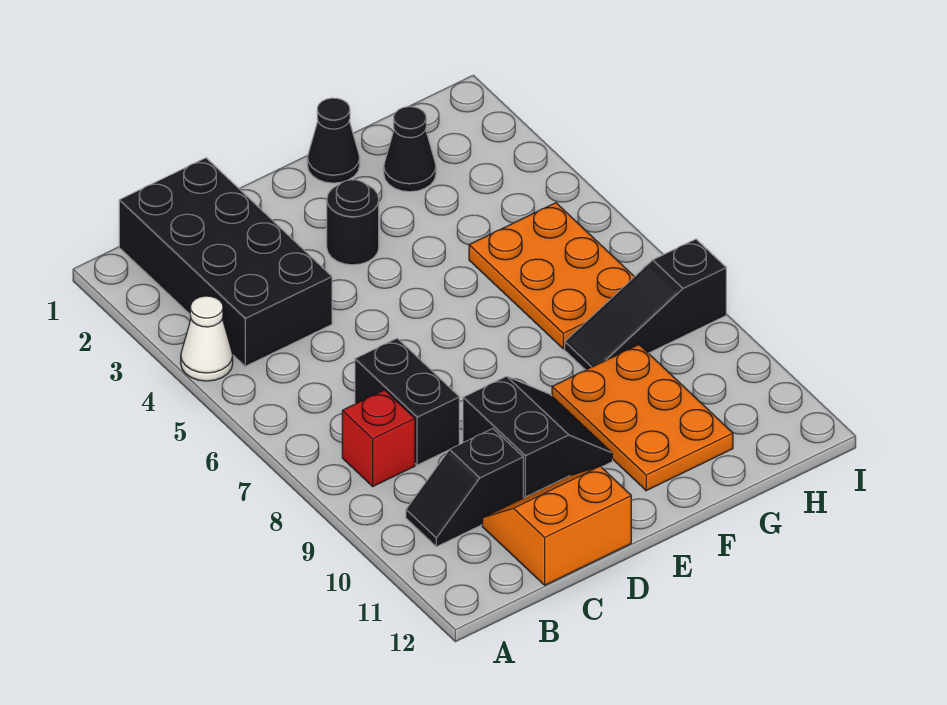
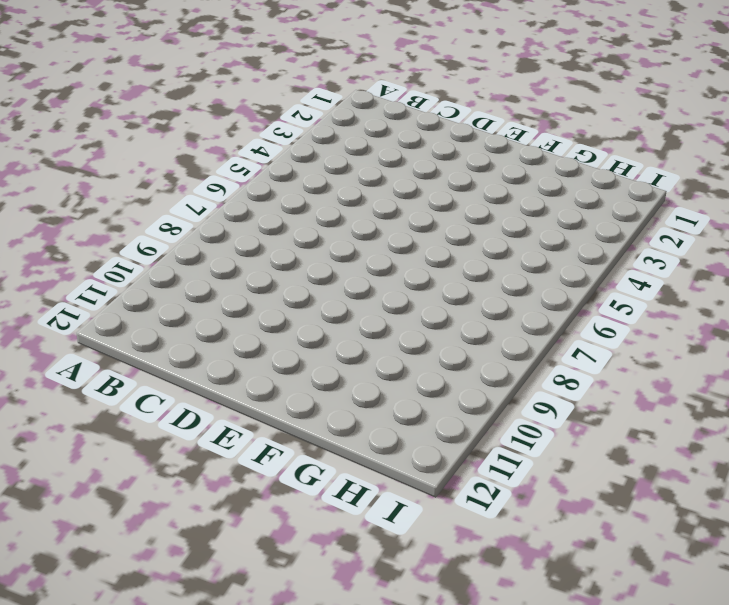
none -> white cone A4 level 1
none -> black brick B1:C4 level 1
none -> red brick B8 level 1

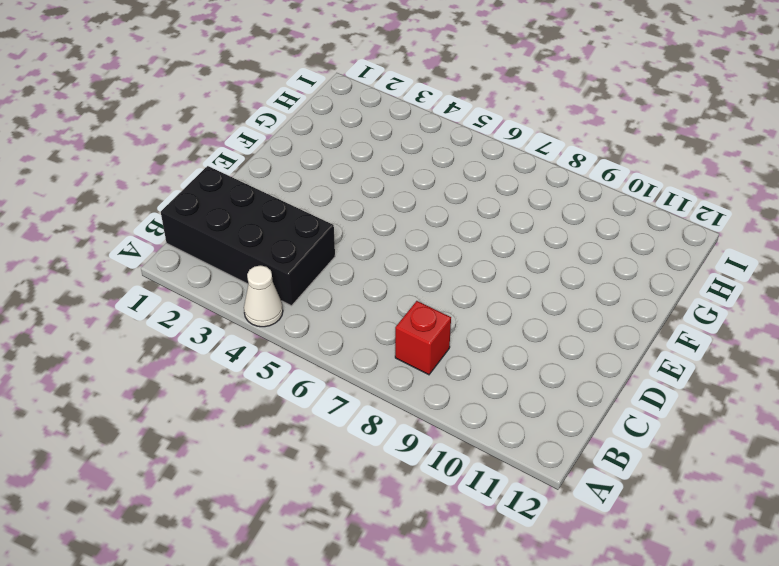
none -> black slope B10:C10 level 1 top C
none -> black brick C7:C8 level 1
none -> orange slope C11:D12 level 1 top 12

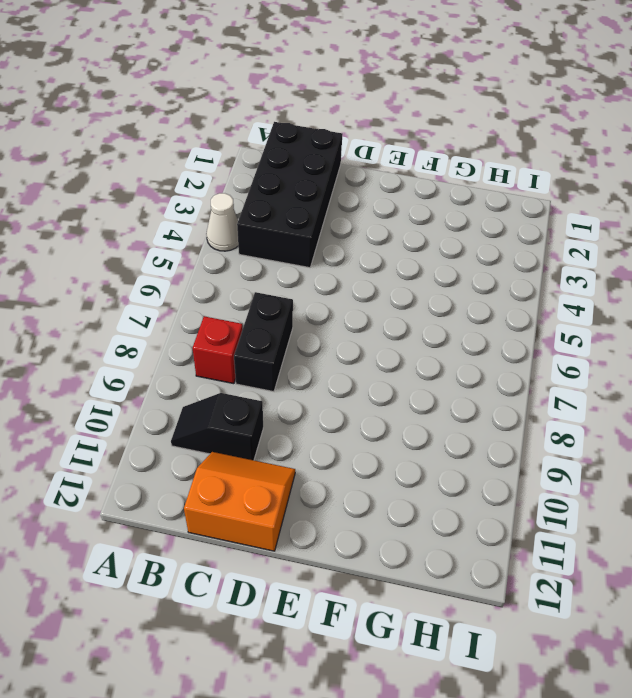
none -> black slope D9:E10 level 1 top D
none -> black round brick E3 level 1
none -> black cone F1 level 1

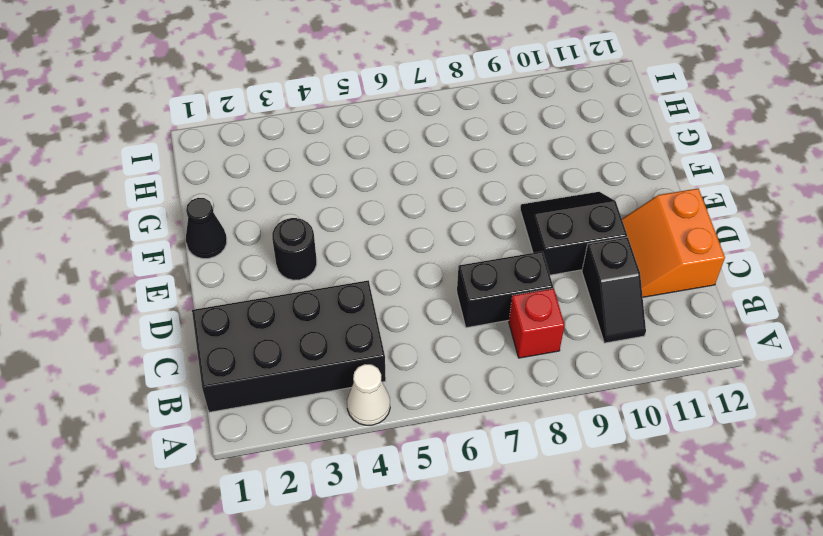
none -> orange plate F9:G11 level 1
none -> black cone G2 level 1
none -> orange plate G5:H7 level 1

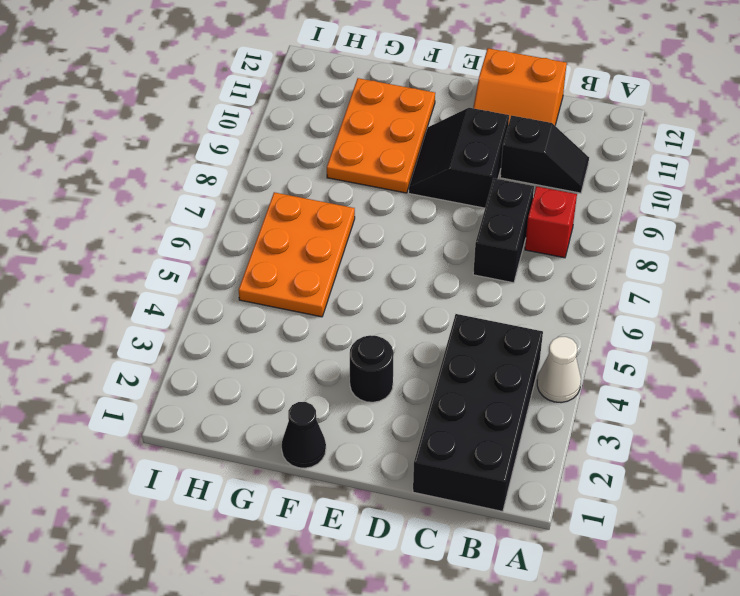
none -> black cone G2 level 1
none -> black slope G8:I8 level 1 top I

